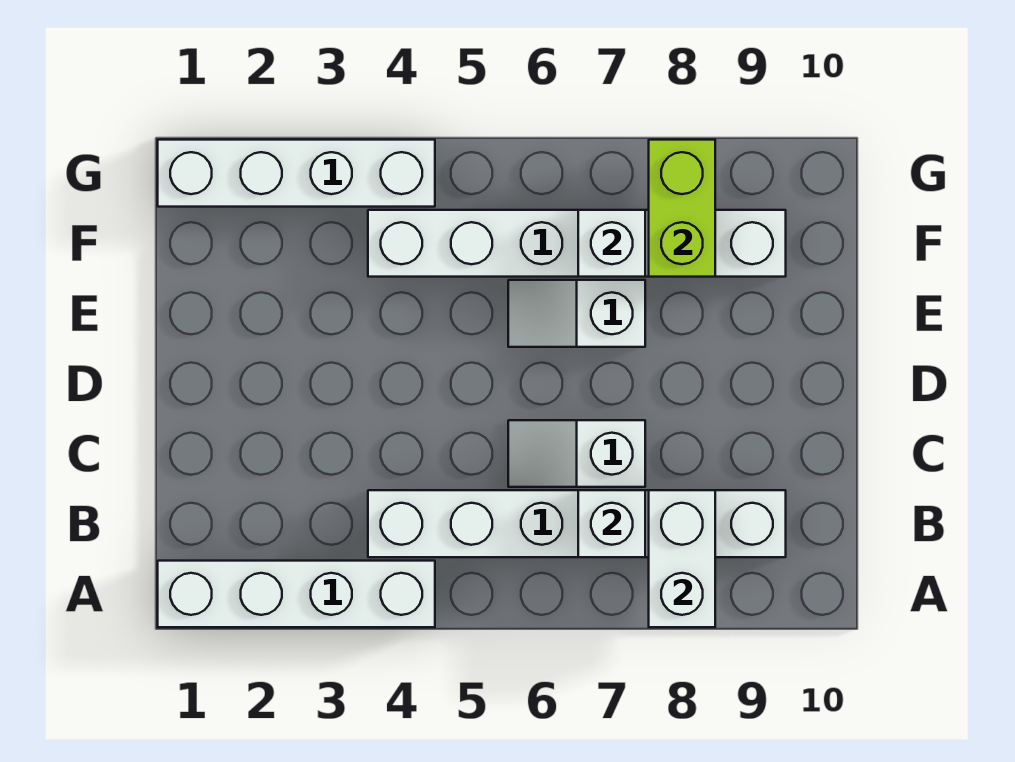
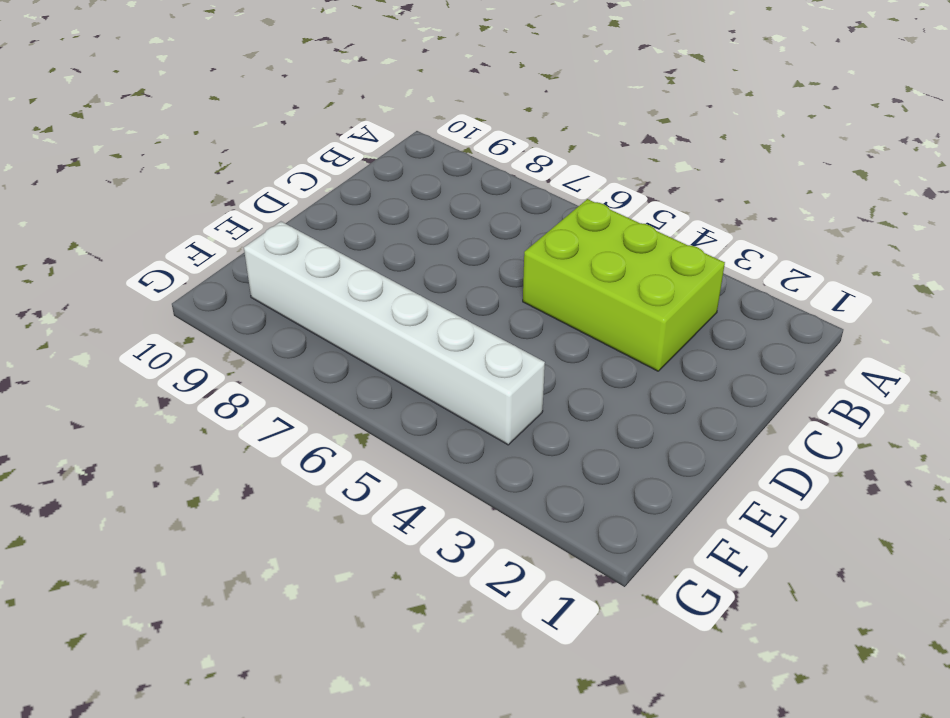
lime brick B3:C5 level 1 -> white brick B4:B9 level 1
none -> white brick A1:A4 level 1
none -> white slope C6:C7 level 1 top 7

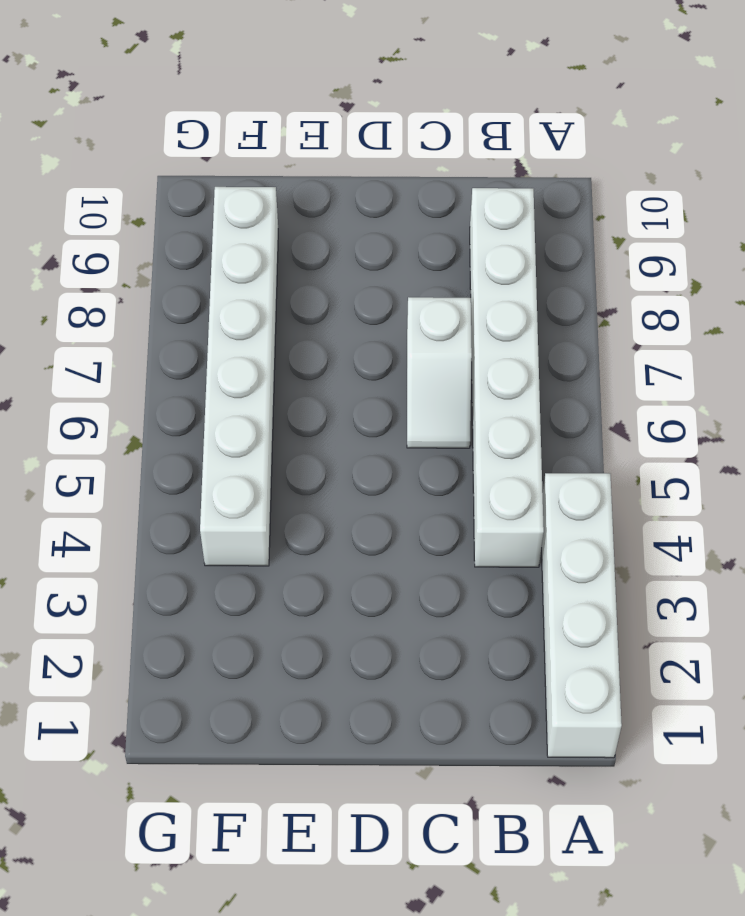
none -> white slope E6:E7 level 1 top 7
none -> white brick G1:G4 level 1

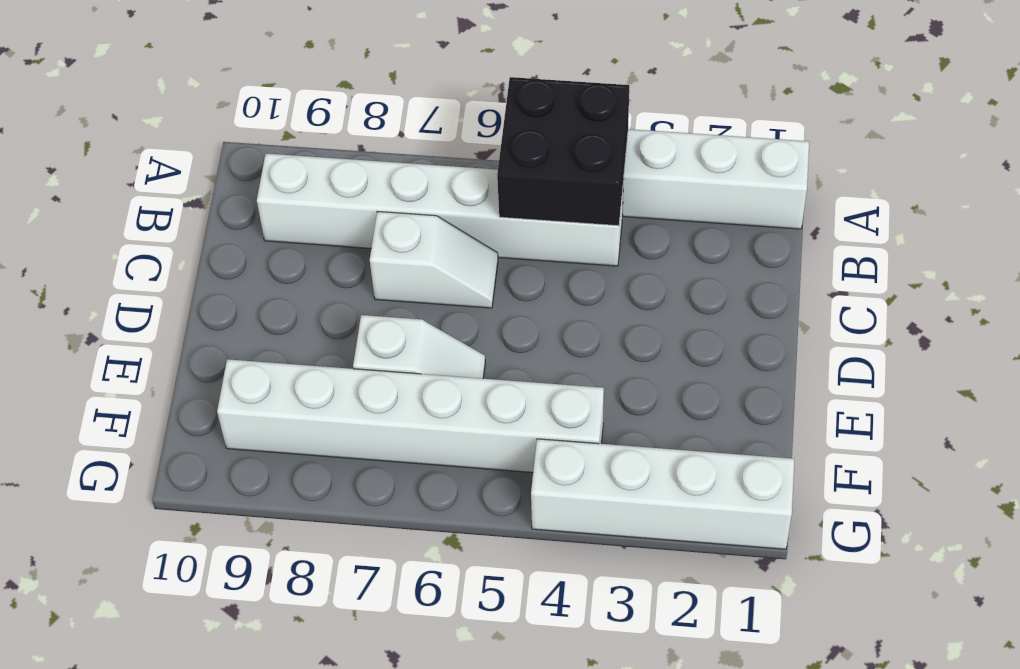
black brick A4:B5 level 2 -> none
none -> white brick A8:B8 level 2
none -> white brick B7 level 2

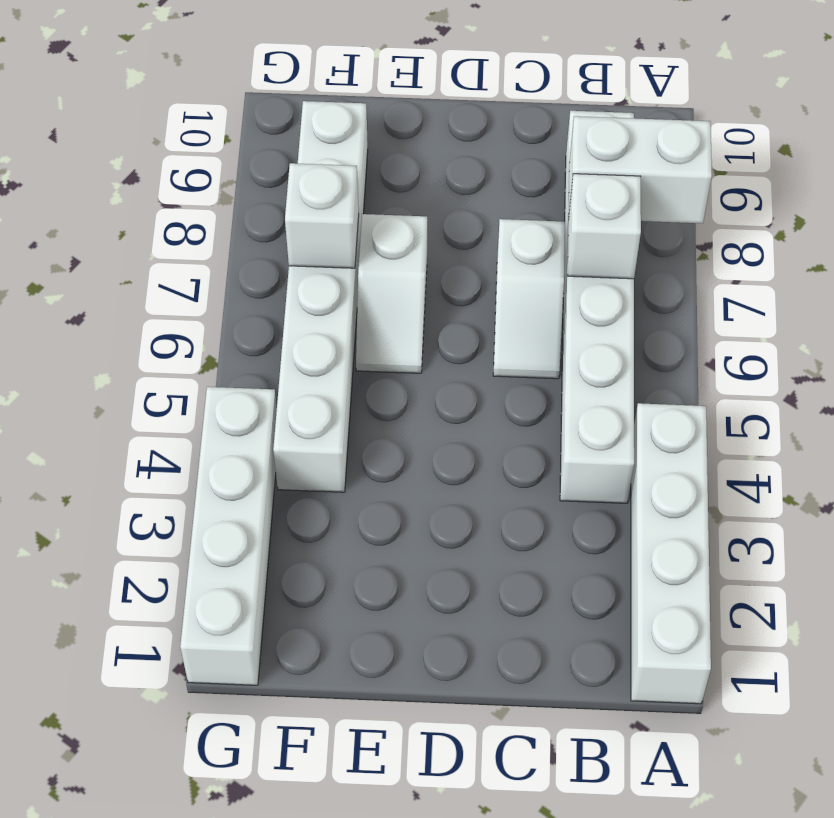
none -> lime brick F8:G8 level 2

